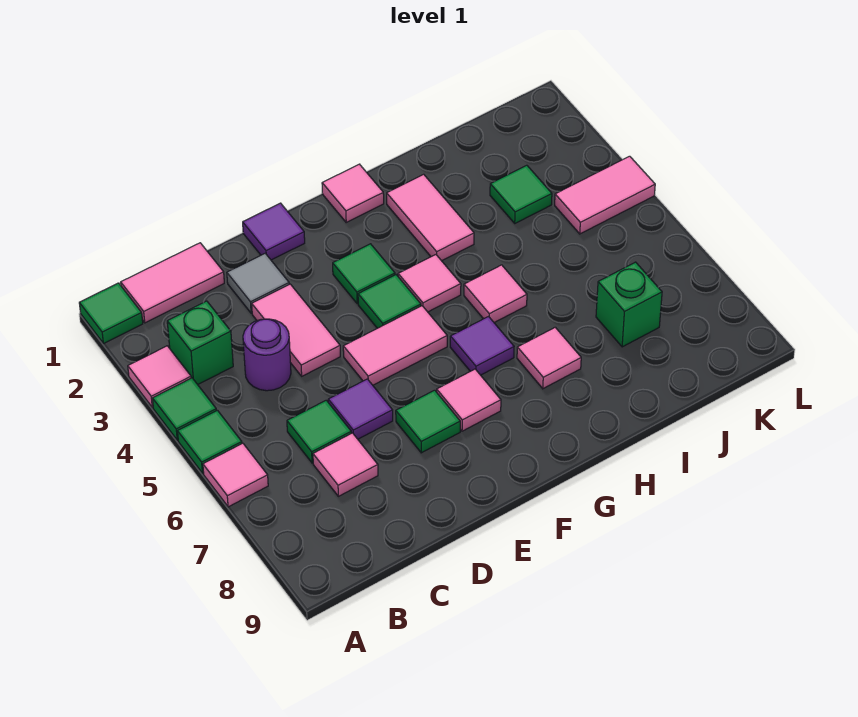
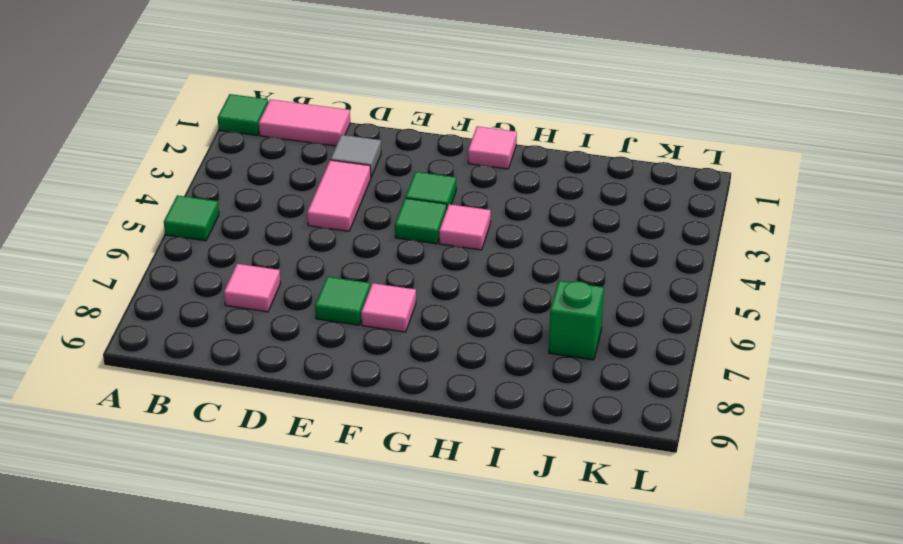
none -> pink tile A3 level 1
none -> green tile A4 level 1
none -> pink tile A6 level 1

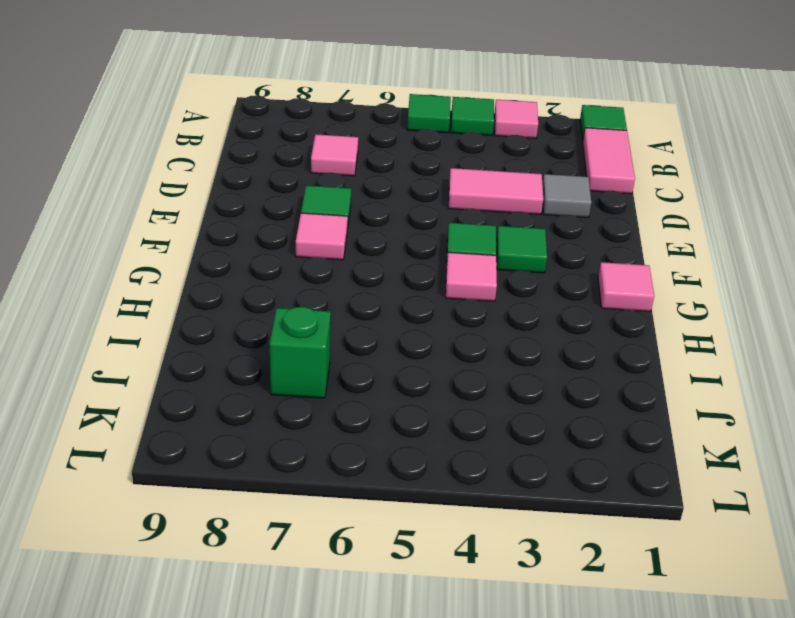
none -> pink tile A6 level 1
none -> green brick B3 level 1
none -> purple round brick C4 level 1

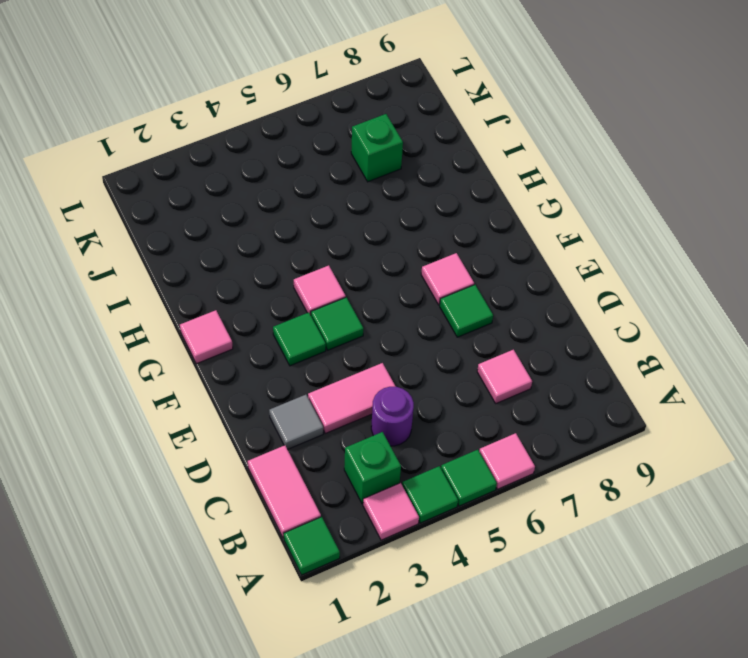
none -> green tile C6 level 1
none -> purple tile D6 level 1
none -> purple tile E1 level 1

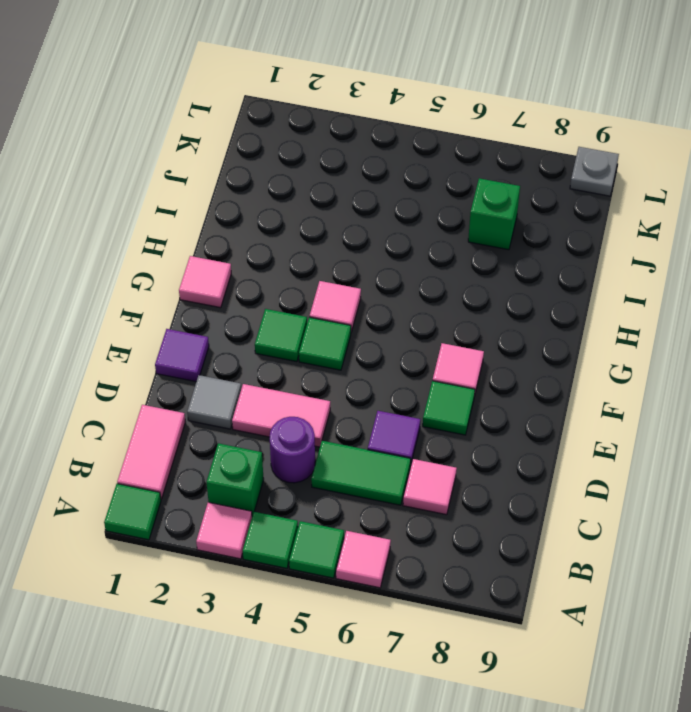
green tile C5:C6 level 1 -> green tile C6 level 1
grey plate L9 level 1 -> none
none -> pink tile E5:F5 level 1
none -> purple tile G6 level 1
none -> pink tile H2:H3 level 1

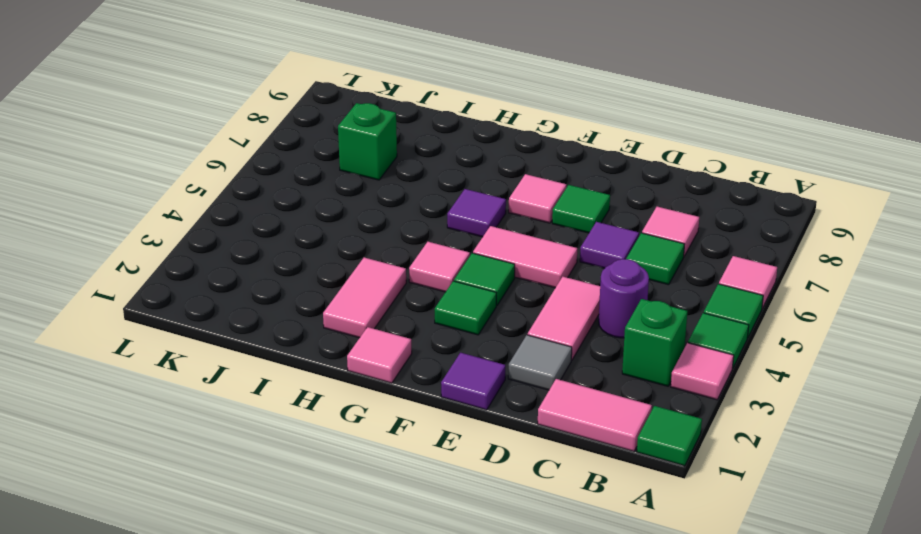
none -> pink tile H5 level 1
none -> pink tile H7 level 1
none -> green tile J3 level 1

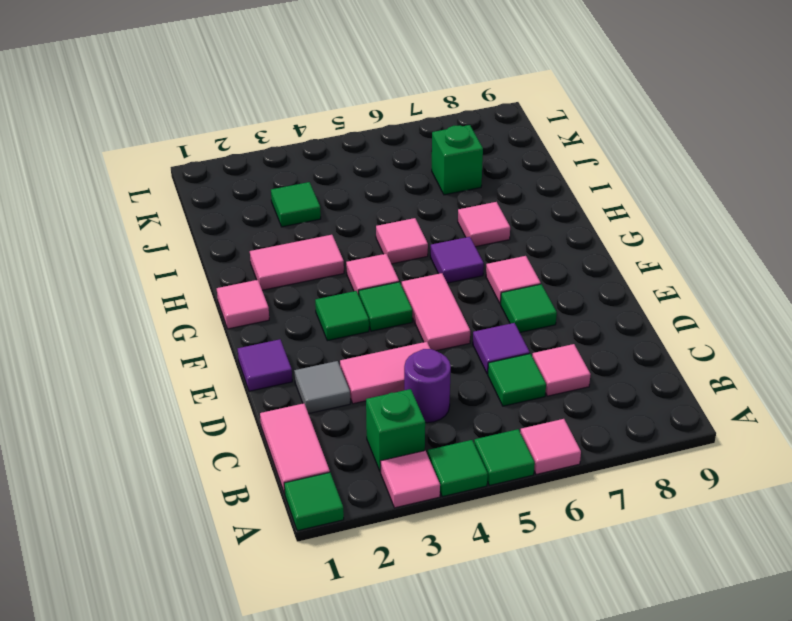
none -> pink tile K4:L4 level 1

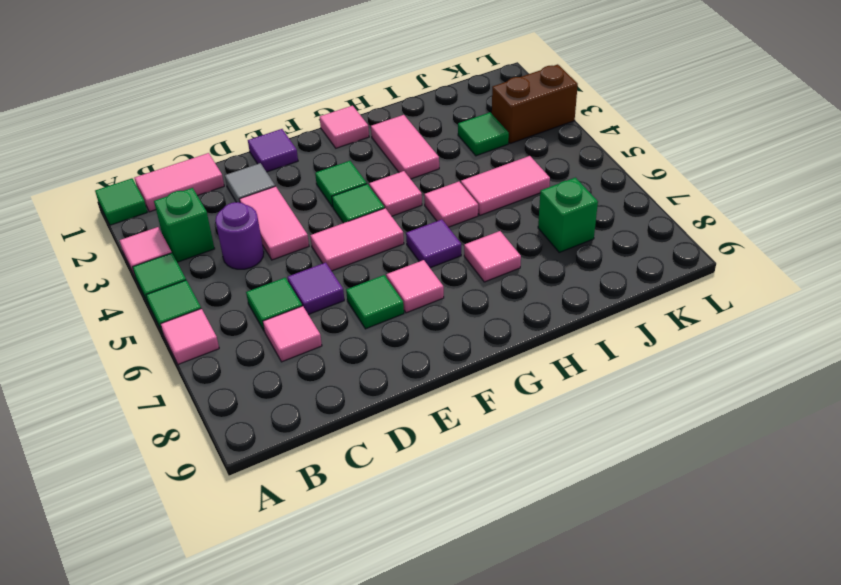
pink tile I5:J5 level 1 -> pink tile K4:L4 level 1
brown brick K3:L3 level 1 -> none

